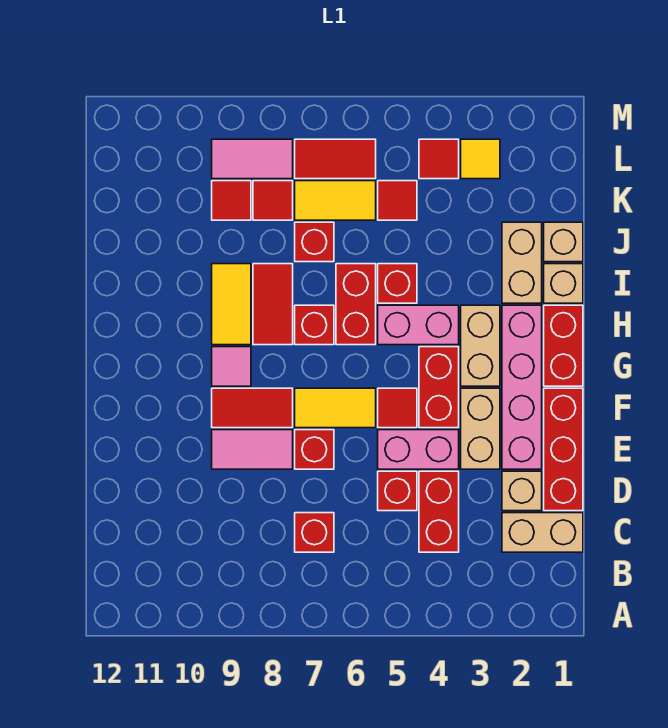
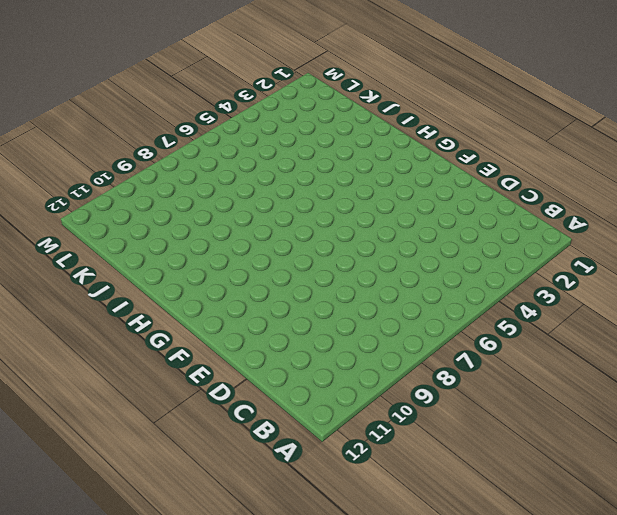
none -> tan brick C1:C2 level 1
none -> red brick C4:D4 level 1
none -> red brick C7 level 1
none -> red brick D1:F1 level 1

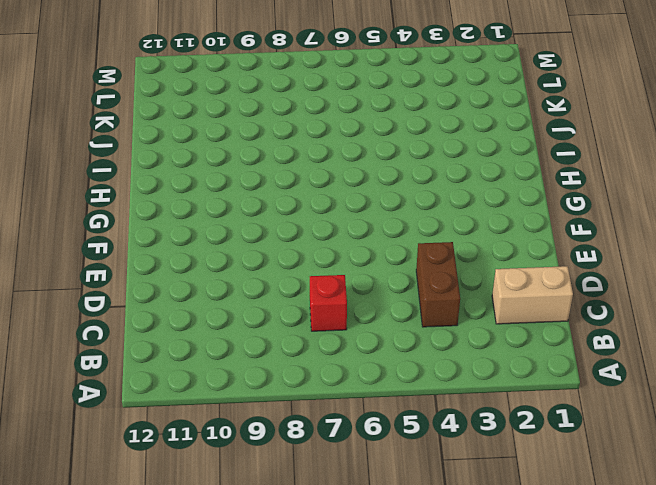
brown brick C4:D4 level 1 -> red brick C4:D4 level 1
none -> red brick D1:F1 level 1
none -> tan brick D2 level 1
none -> red brick D5 level 1
none -> pink brick E2:H2 level 1

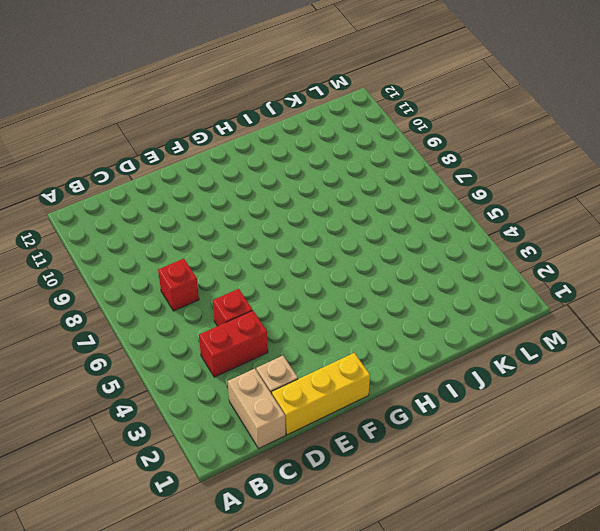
yellow brick D1:F1 level 1 -> red brick D1:F1 level 1
none -> pink brick E2:H2 level 1
none -> tan brick E3:F3 level 1
none -> pink brick E4:E5 level 1
none -> red brick E7 level 1

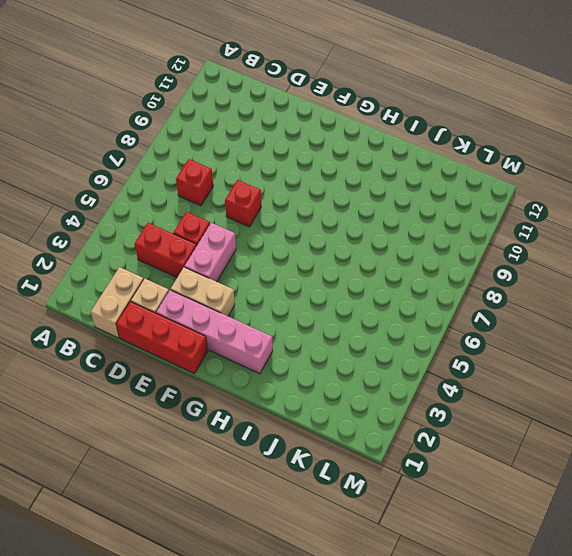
none -> pink tile E8:E9 level 1
none -> red brick F4:G4 level 1
none -> red tile F5 level 1
none -> yellow tile F6:F7 level 1

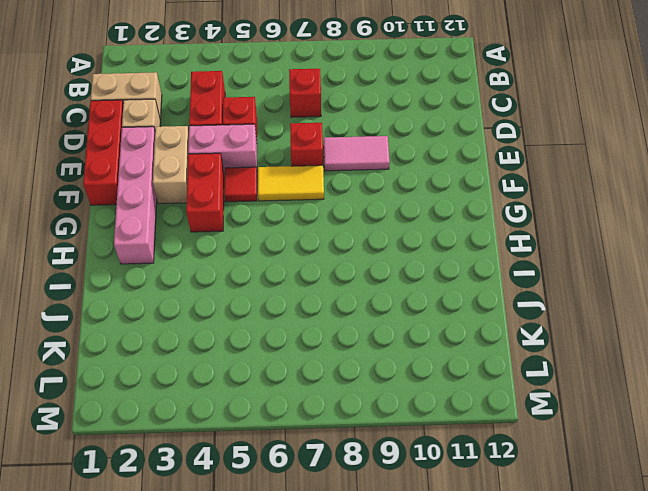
none -> red tile F8:F9 level 1
none -> red brick G1:H1 level 1
none -> tan brick G3:H3 level 1
none -> pink tile G9 level 1

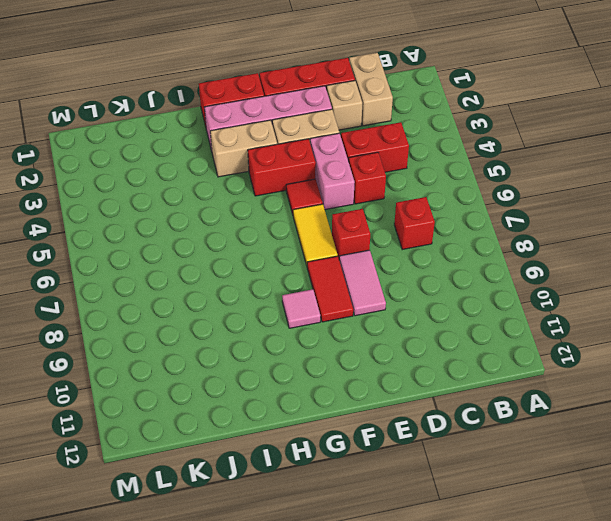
none -> pink brick H4:H5 level 1
none -> red brick H6:I6 level 1
none -> red brick H7 level 1
none -> red tile H8:I8 level 1

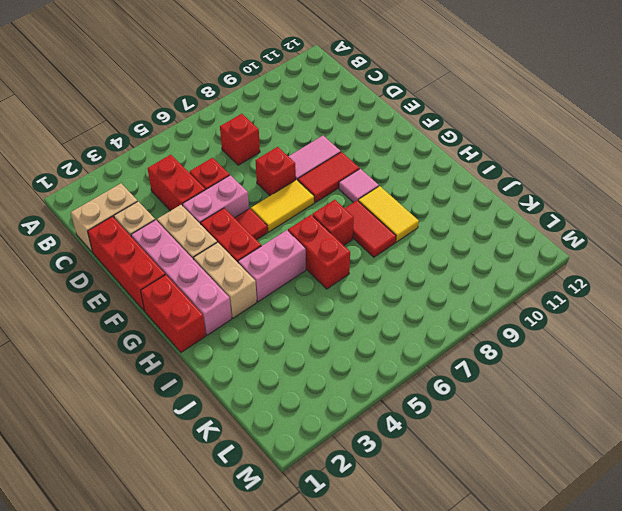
none -> tan brick I1 level 1
none -> tan brick I2:J2 level 1
none -> red brick I5 level 1
none -> tan brick J1 level 1

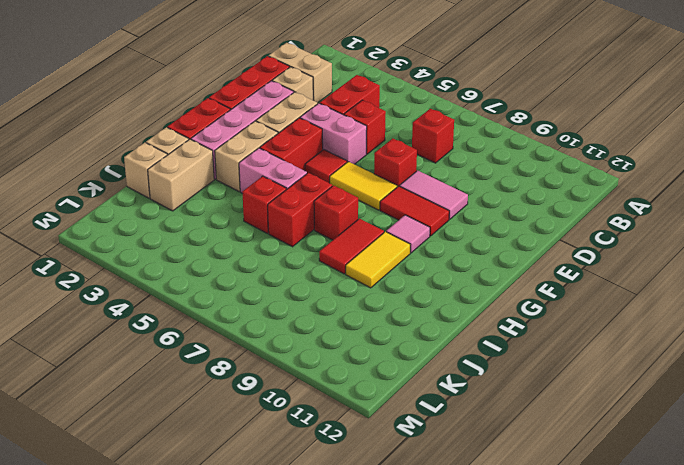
none -> red brick J7 level 1
none -> red tile K5 level 1
none -> yellow tile K6:K7 level 1
none -> red tile K8 level 1

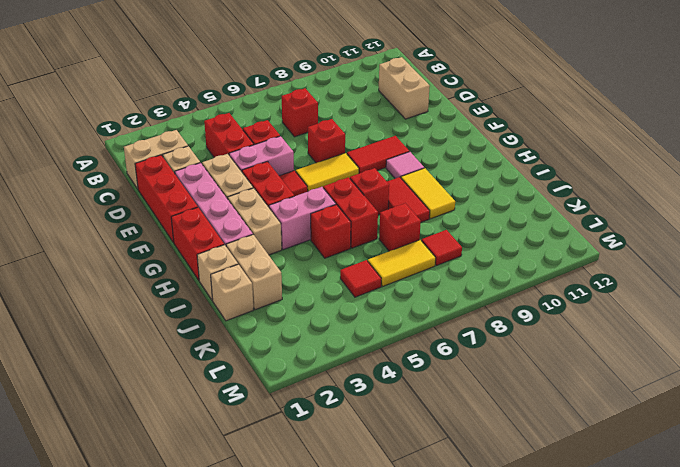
tan brick C11:D11 level 1 -> none
none -> pink tile E8:E9 level 1
none -> red tile K9 level 1
none -> yellow tile L3 level 1
none -> red tile L4 level 1

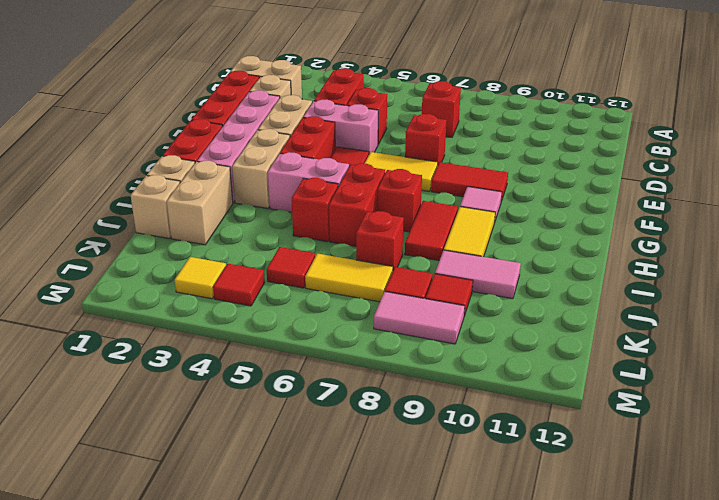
pink tile J9:J10 level 1 -> pink tile E8:E9 level 1
none -> red tile L6:L7 level 1

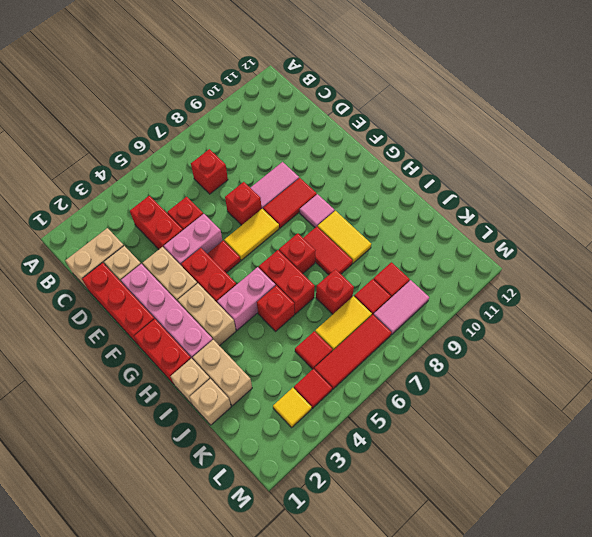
red tile L5:L7 level 1 -> red tile L6:L7 level 1

